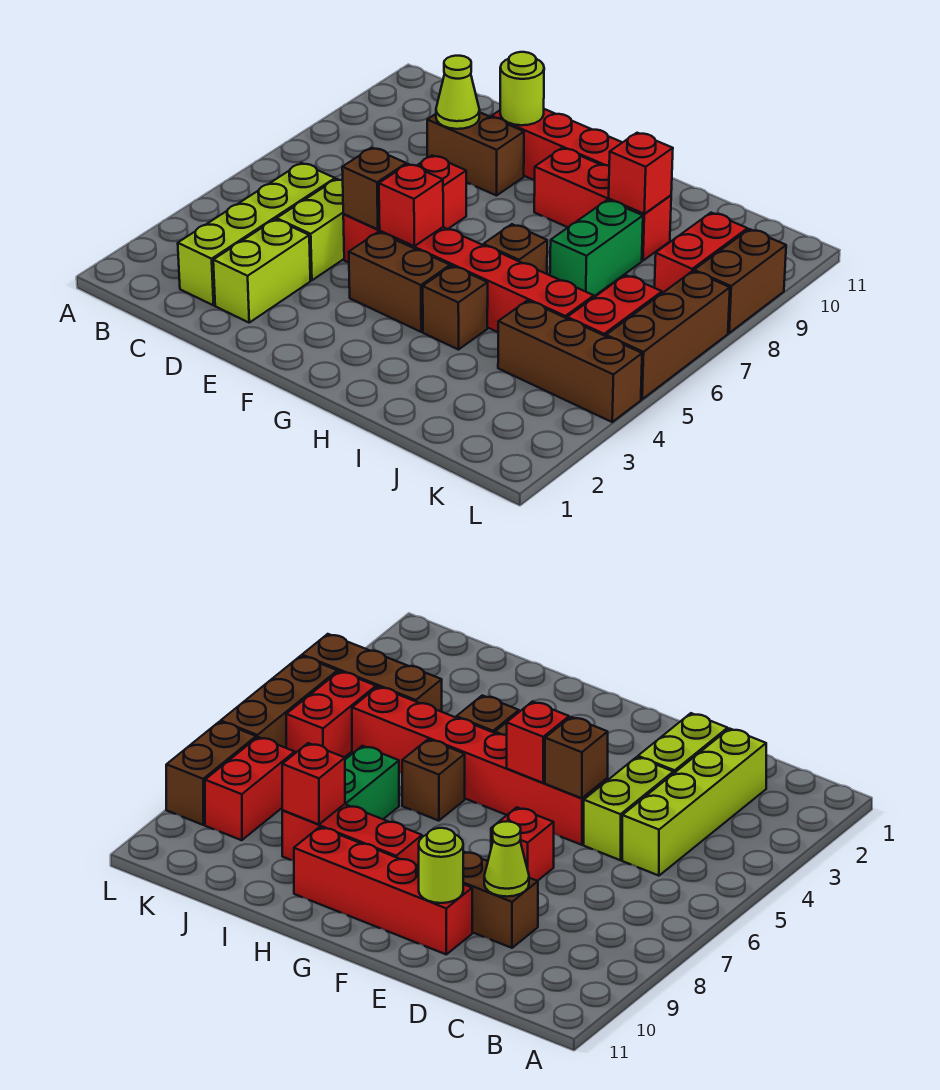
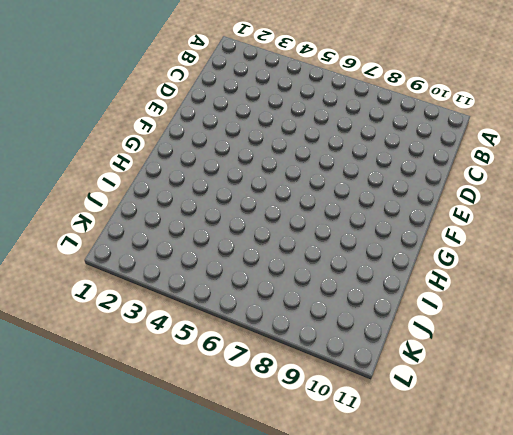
none -> lime brick C2:C5 level 1
none -> lime brick D2:D3 level 1
none -> lime brick D4:D5 level 1

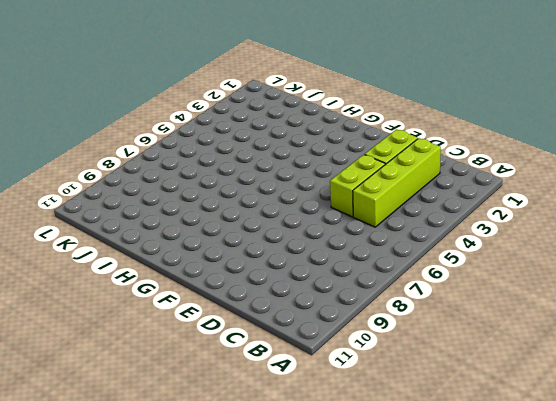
none -> brown brick D9:E9 level 1
none -> red brick E5:J5 level 1
none -> red brick E7 level 1

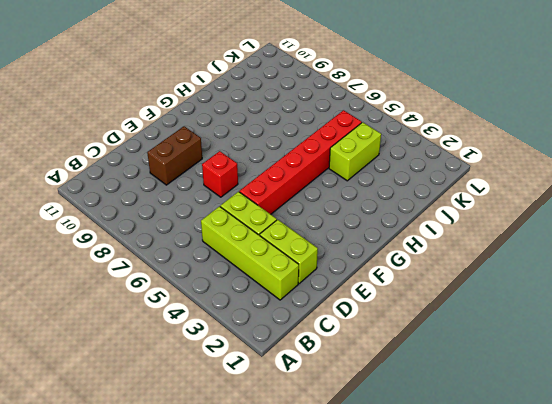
lime brick I4:J4 level 1 -> brown brick J4:L4 level 1
none -> red brick E10:H10 level 1
none -> brown brick F4:G4 level 1
none -> red brick G9:I9 level 1

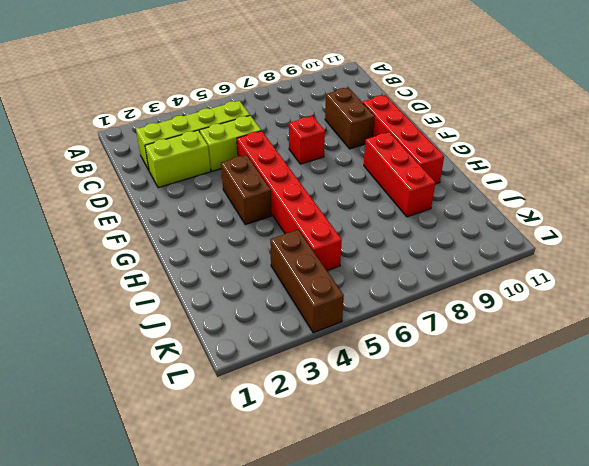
none -> brown brick H4 level 1
none -> brown brick H6 level 1
none -> green brick I7:I8 level 1

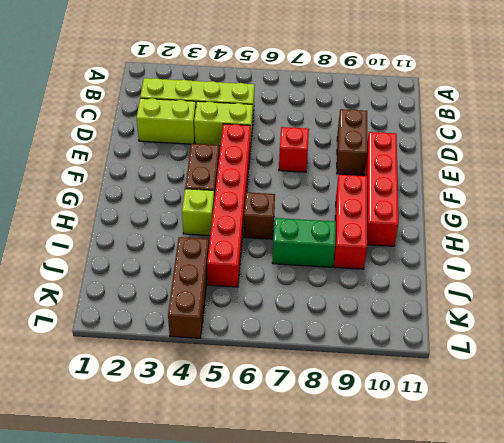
lime brick H4 level 1 -> brown brick H4 level 1
none -> red brick K5:K6 level 1
none -> red brick K8:K9 level 1
none -> brown brick L5:L7 level 1

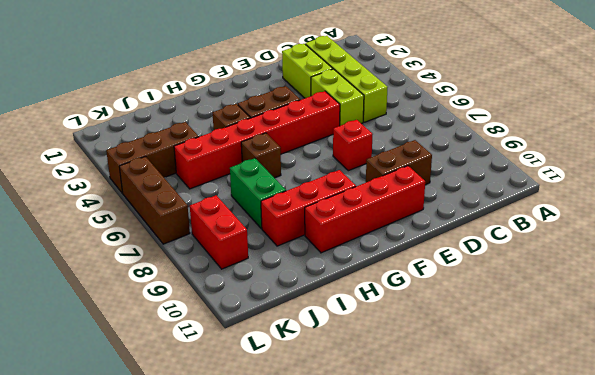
none -> red brick K5:K6 level 1
none -> brown brick L8:L9 level 1
none -> lime cone D9 level 2

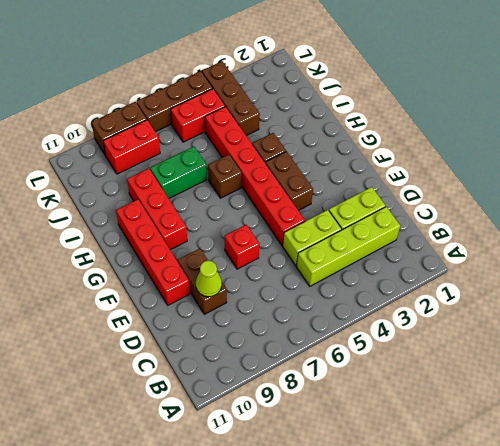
none -> brown brick E5 level 2
none -> lime round brick E10 level 2
none -> red brick F5 level 2

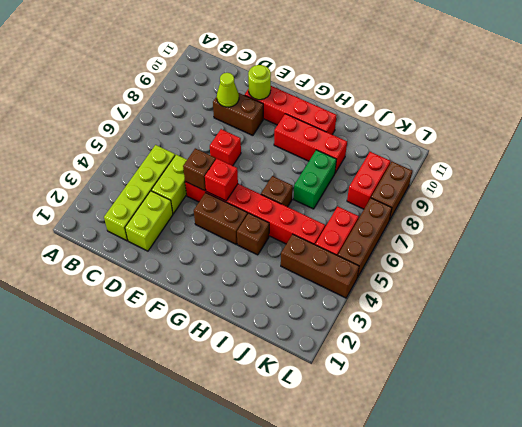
none -> red brick I9 level 2

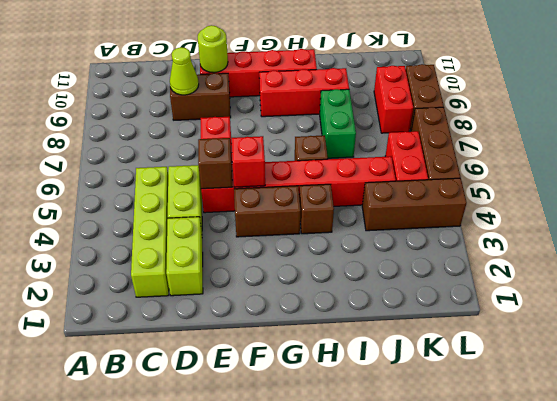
none -> red brick I9 level 2

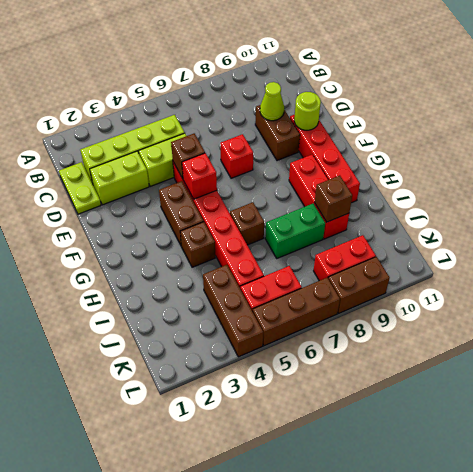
lime plate C1:D1 level 1 -> none
brown brick I9 level 2 -> red brick I9 level 2

